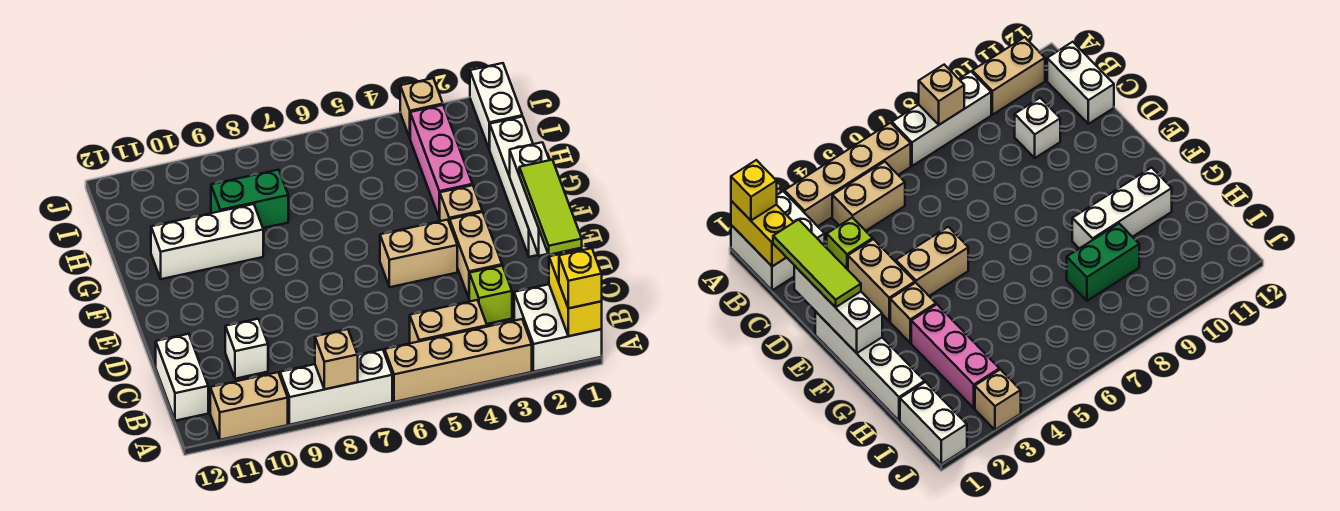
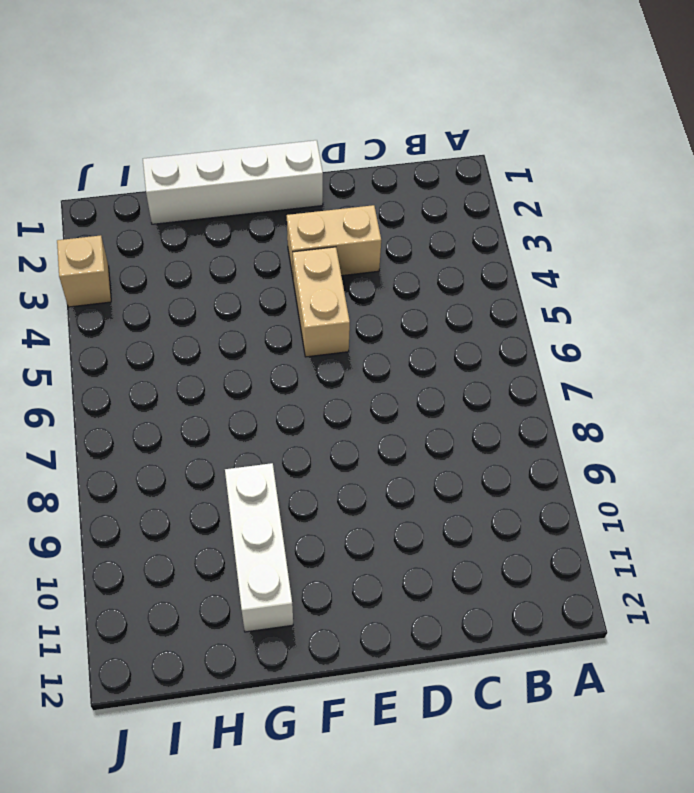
none -> white brick A1:B2 level 1
none -> tan brick A3:A6 level 1
none -> white brick A7:A9 level 1

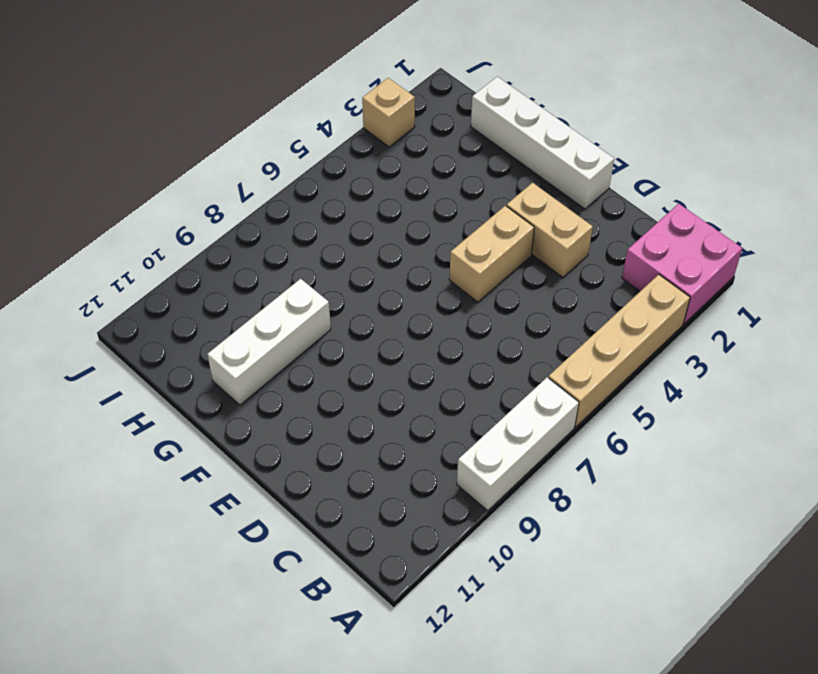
pink brick A1:B2 level 1 -> white brick A1:B2 level 1
none -> tan brick A10:A11 level 1
none -> tan brick B4:B5 level 1
none -> white brick B12:C12 level 1

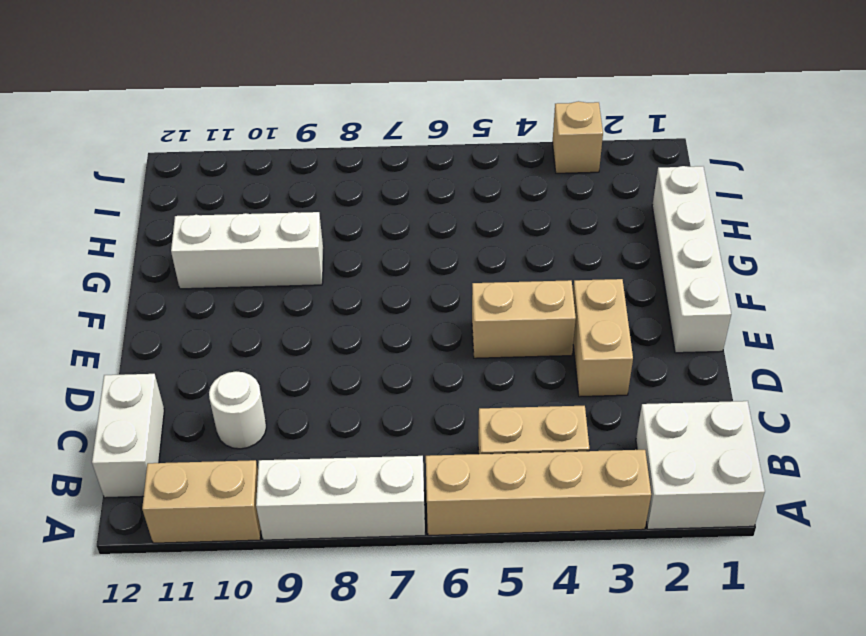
white round brick C10 level 1 -> white brick C10 level 1
none -> lime brick C3 level 1
none -> tan brick F3 level 1
none -> pink brick G3:I3 level 1

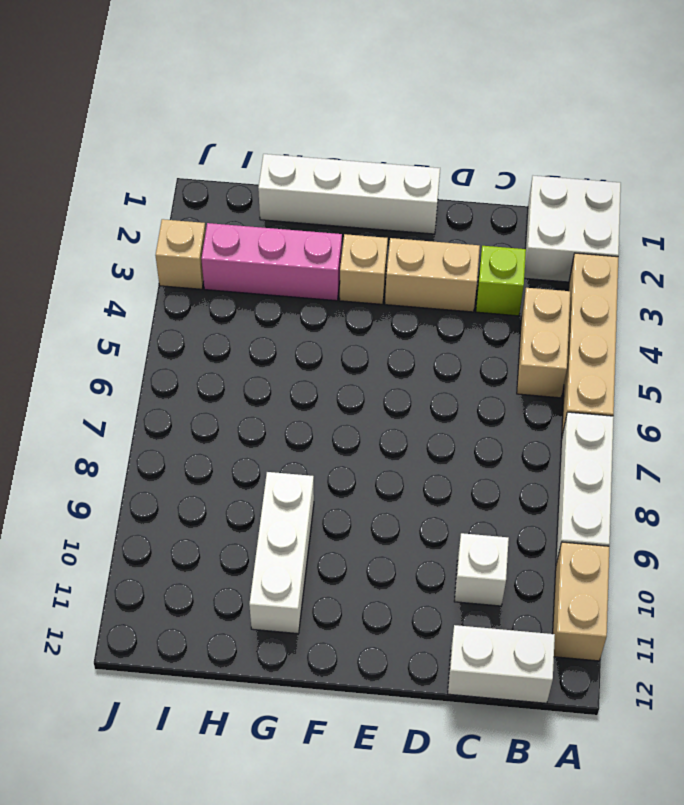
none -> tan brick E4:E5 level 1
none -> green brick H8:H9 level 1
none -> white brick I1:J1 level 1

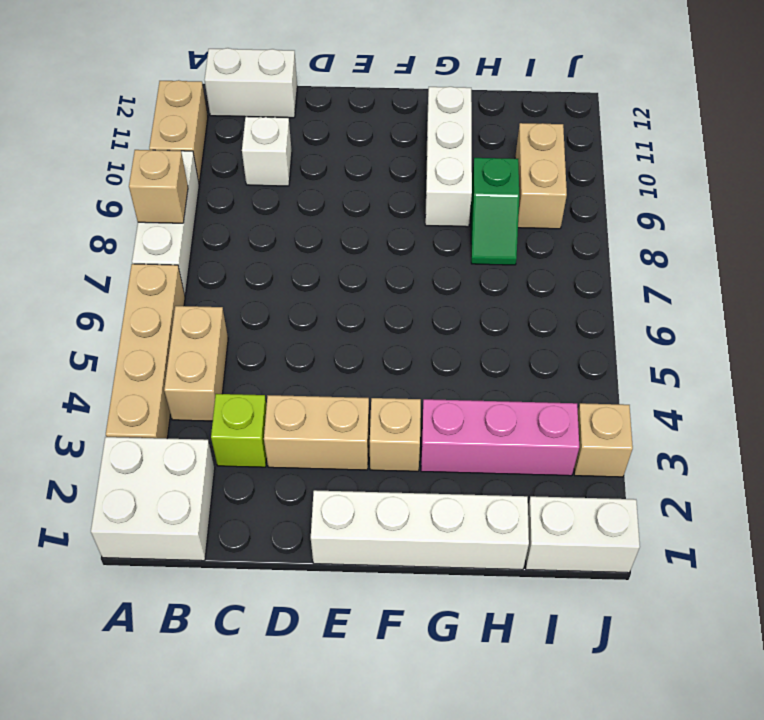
green slope H8:H9 level 1 top 9 -> green brick H8:H9 level 1
tan brick I9:I10 level 1 -> tan brick E4:E5 level 1
none -> yellow brick A1:B1 level 2
none -> white brick D1:F1 level 2
none -> yellow brick A1 level 3

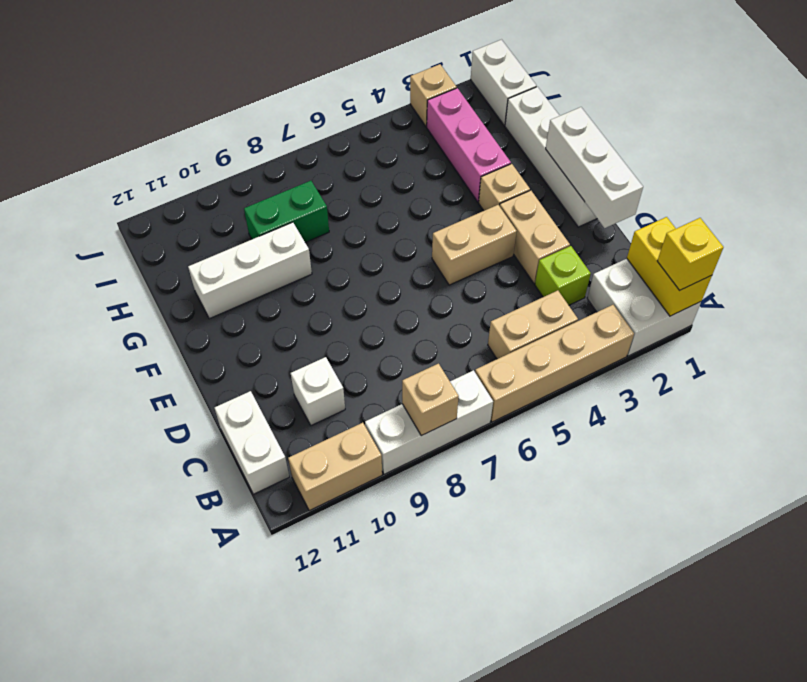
none -> lime tile C1:E1 level 3

